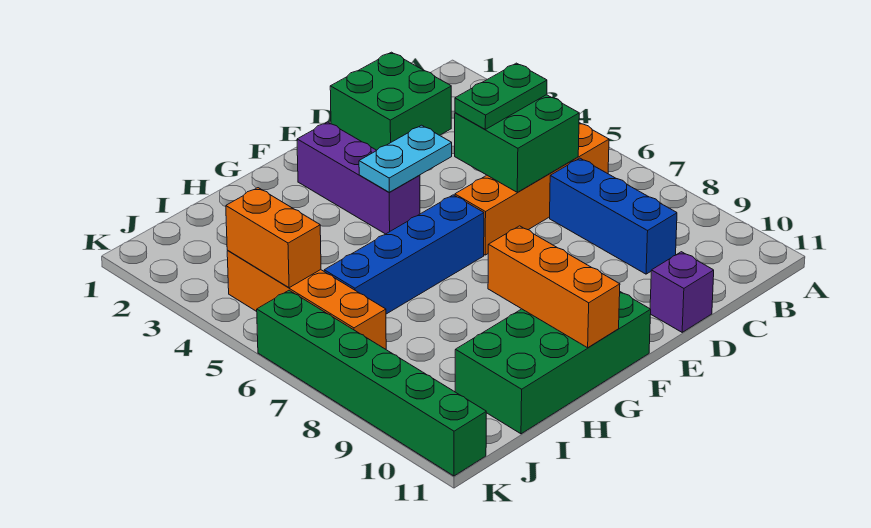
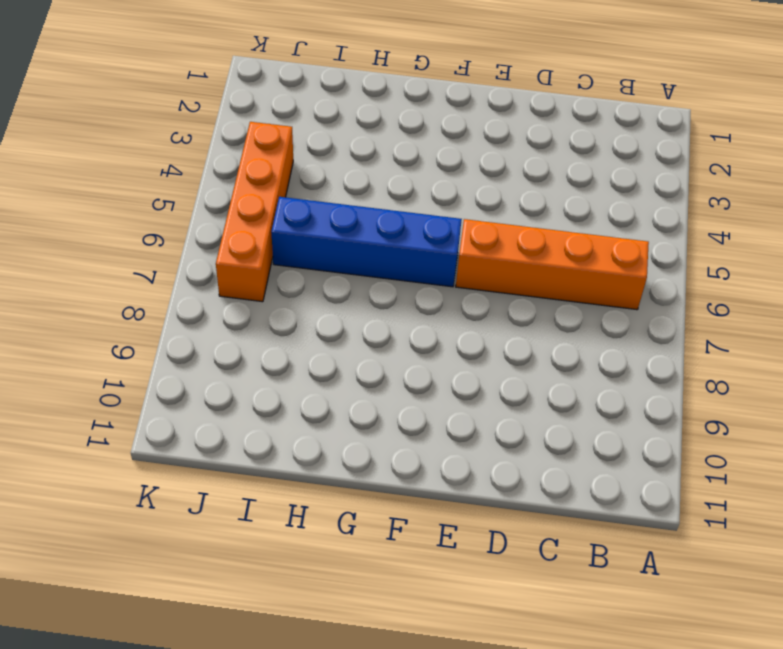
none -> green brick C1:D2 level 1
none -> blue brick C7:C9 level 1
none -> purple brick D11 level 1

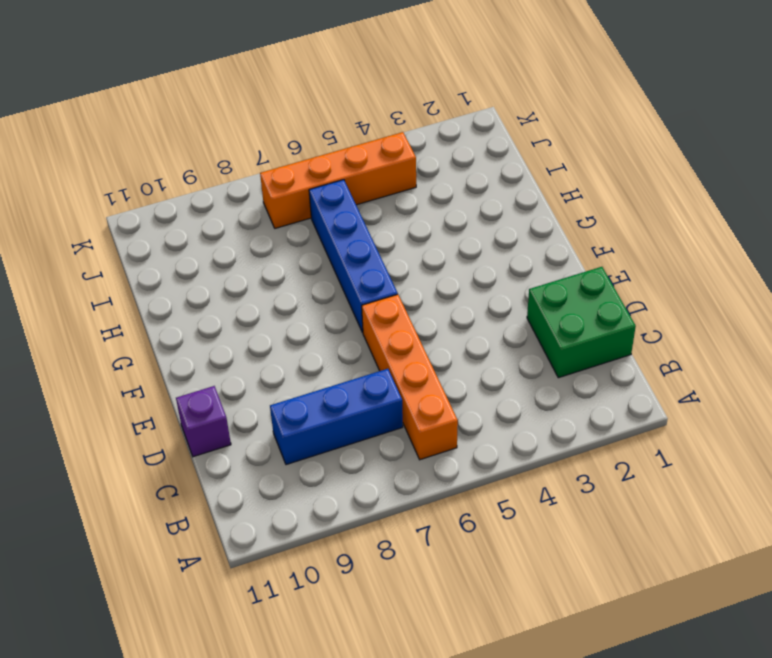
none -> purple brick F2:F4 level 1
none -> green brick F10:I11 level 1
none -> green brick K6:K11 level 1

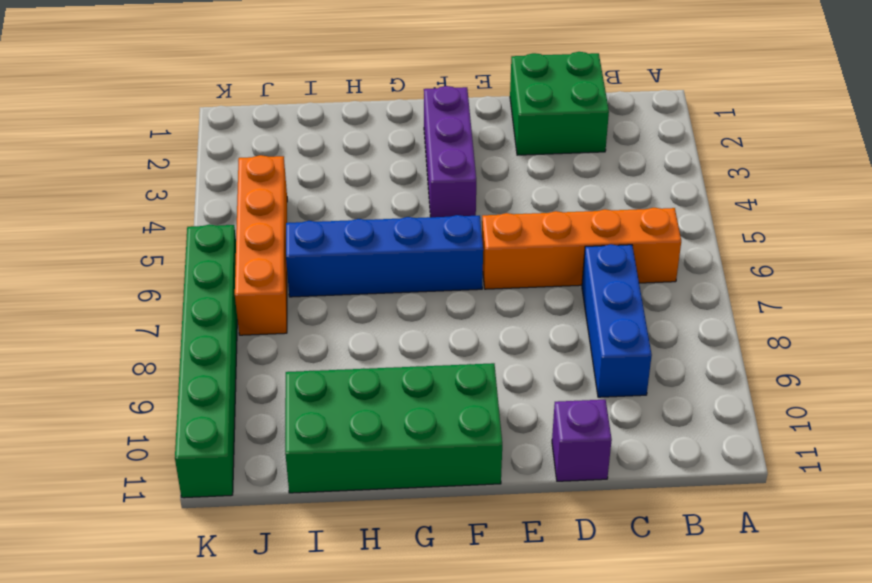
none -> green brick C5:D6 level 2
none -> cyan plate E4:F4 level 2
none -> orange brick G9:G11 level 2

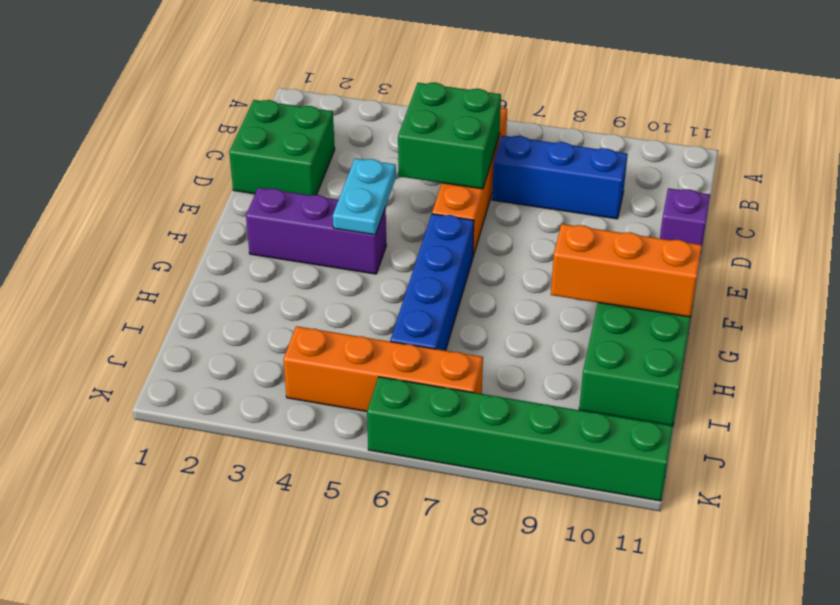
none -> orange brick J4:J5 level 2
none -> green plate C5:D5 level 3

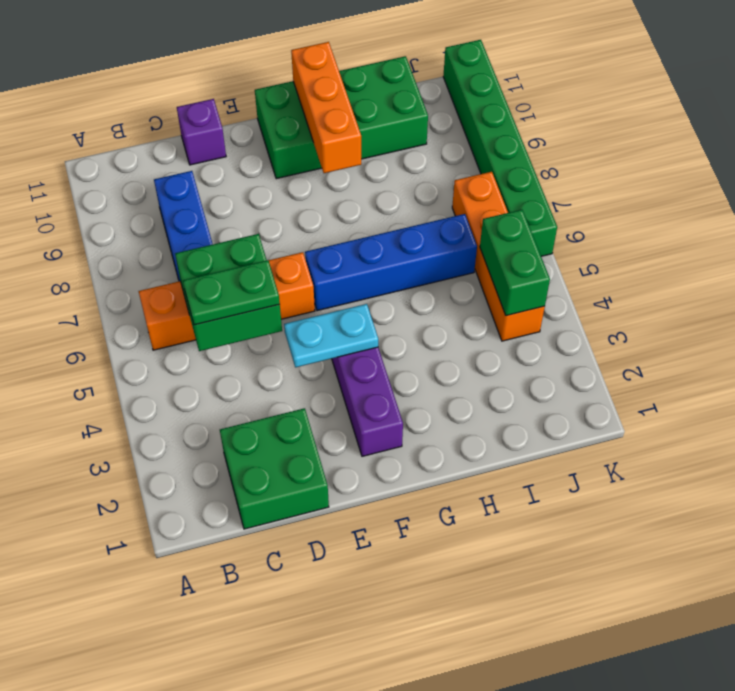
green brick J4:J5 level 2 -> orange brick J4:J5 level 2

